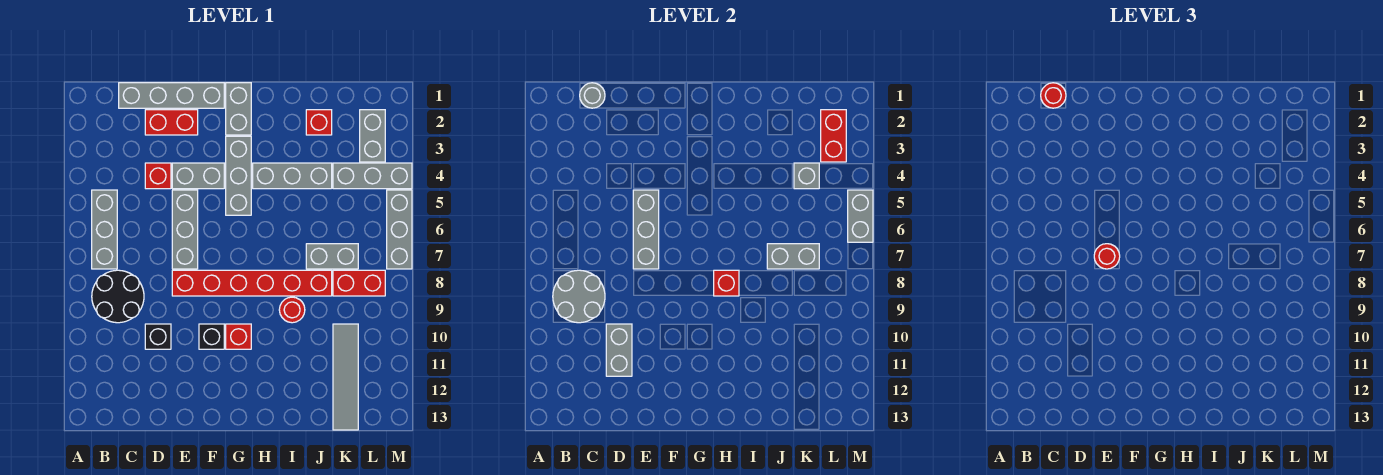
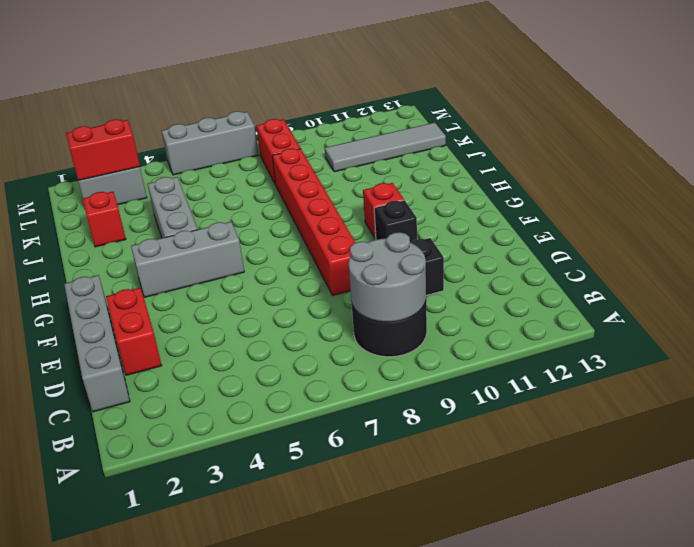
none -> grey brick B5:B7 level 1
none -> red brick D4 level 1
none -> grey brick E4:F4 level 1
none -> grey brick E5:E7 level 1

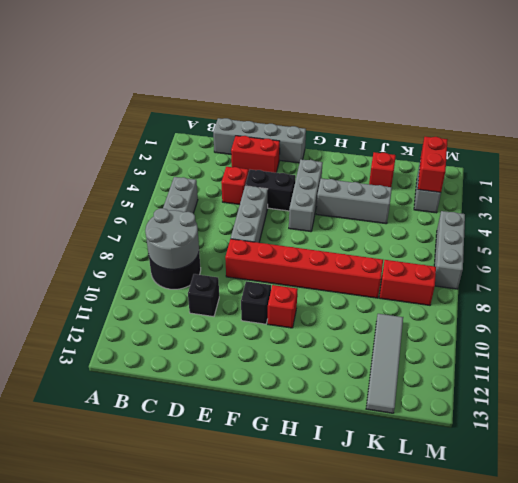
black brick E4:F4 level 1 -> grey brick E4:F4 level 1
none -> grey brick G1:G2 level 1
none -> red round brick I9 level 1
none -> grey brick J7:K7 level 1
none -> grey brick K4:M4 level 1

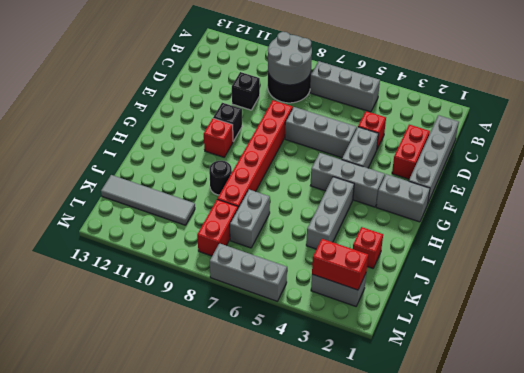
black round brick I9 level 1 -> red round brick I9 level 1
none -> grey brick K4:M4 level 1
none -> grey round brick C1 level 2
none -> grey brick D10:D11 level 2
none -> grey brick E5:E7 level 2

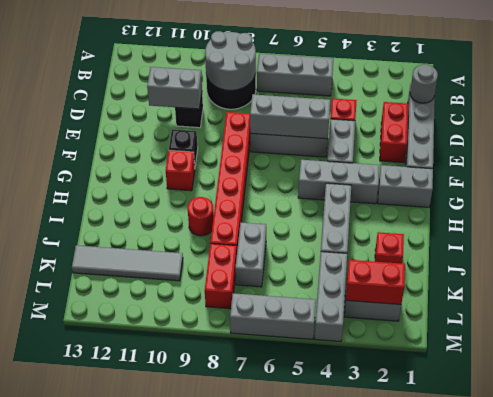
none -> red brick H8 level 2
none -> grey brick J7:K7 level 2
none -> grey brick K4 level 2
none -> grey brick M5:M6 level 2

